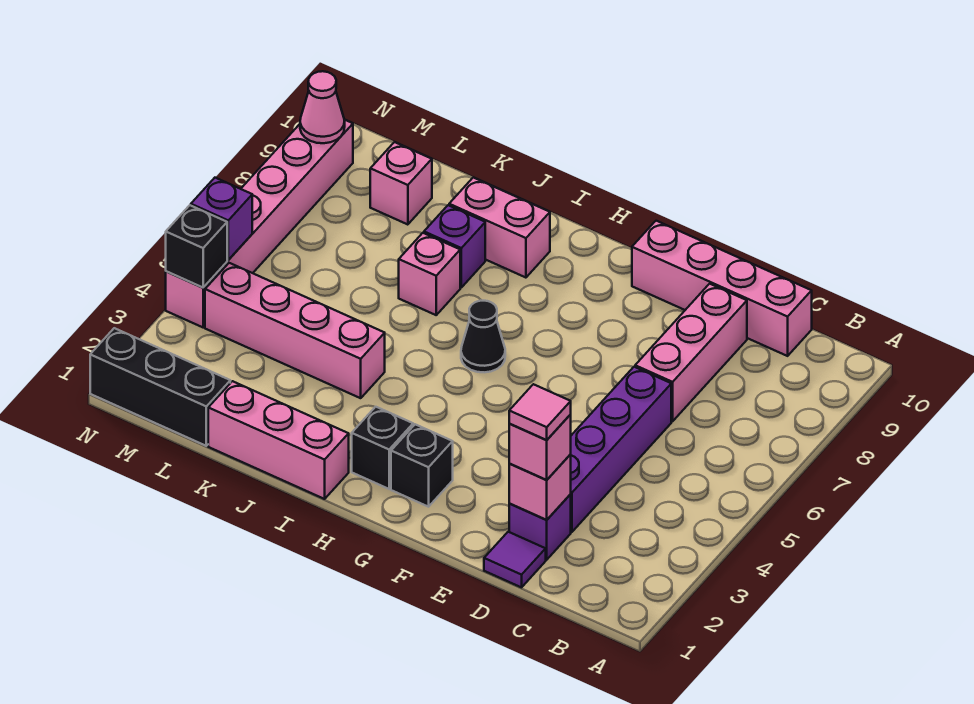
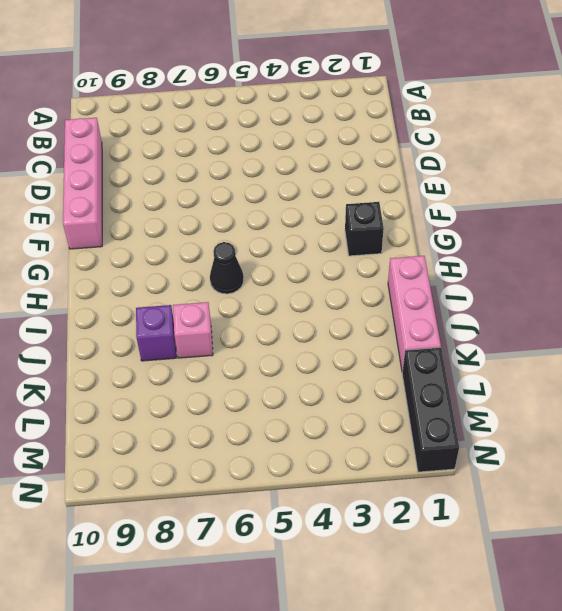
none -> purple tile D1 level 1
none -> purple brick D2 level 1
none -> purple brick D3:D6 level 1

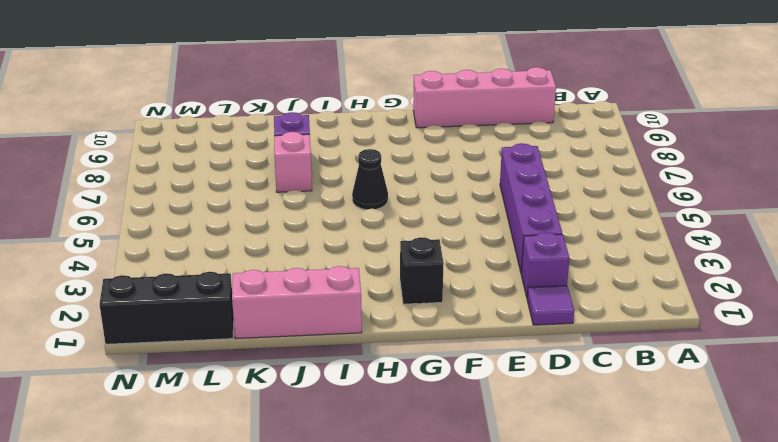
none -> pink brick D7:D9 level 1
none -> black brick H2 level 1
none -> pink brick I9:J9 level 1

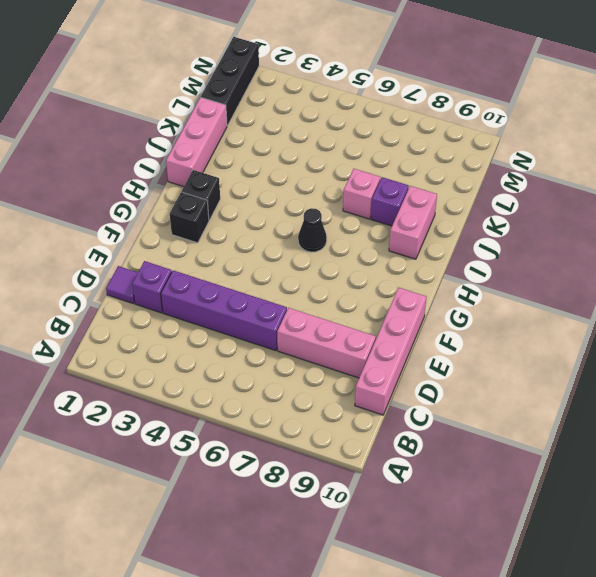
none -> pink brick J4:M4 level 1
none -> pink brick L9 level 1
none -> pink brick N4:N9 level 1

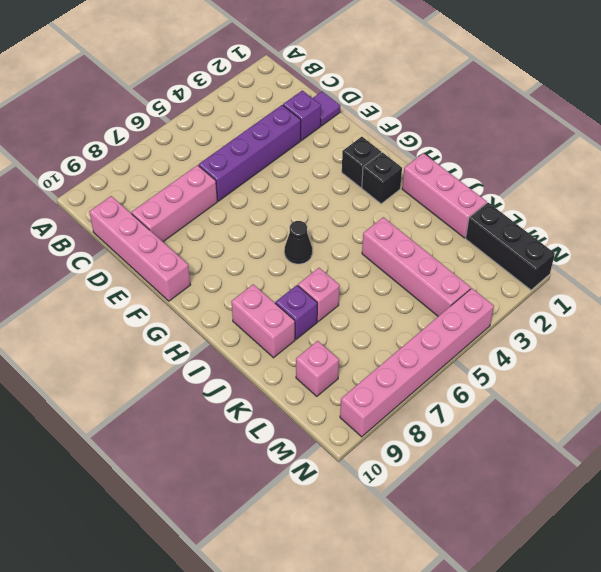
none -> pink brick D2 level 2
none -> black brick N4 level 2
none -> purple brick N5 level 2

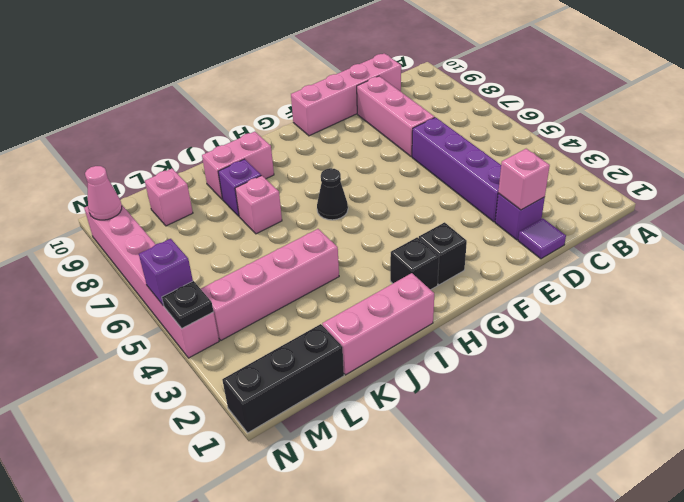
black plate N4 level 2 -> black brick N4 level 2
none -> pink brick D2 level 3
none -> pink tile D2 level 4

